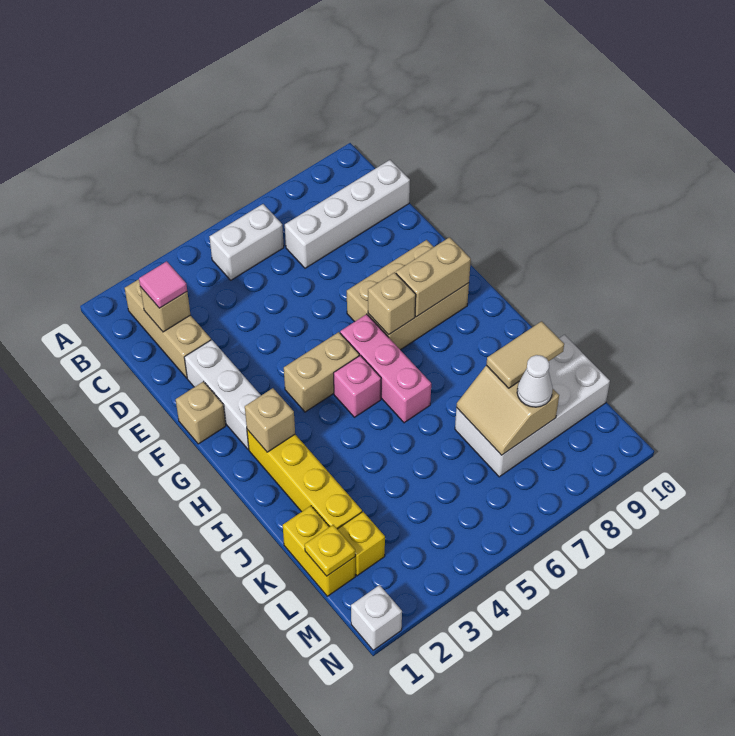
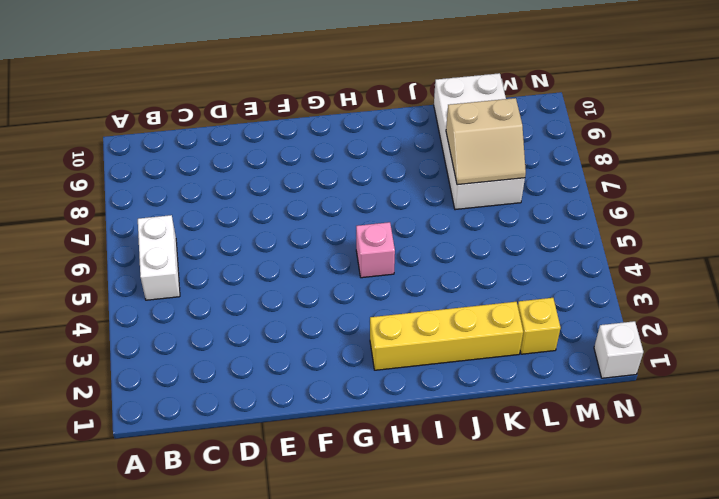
none -> tan brick B2:D2 level 1
none -> white brick C7:C10 level 1
none -> white brick E2:G2 level 1

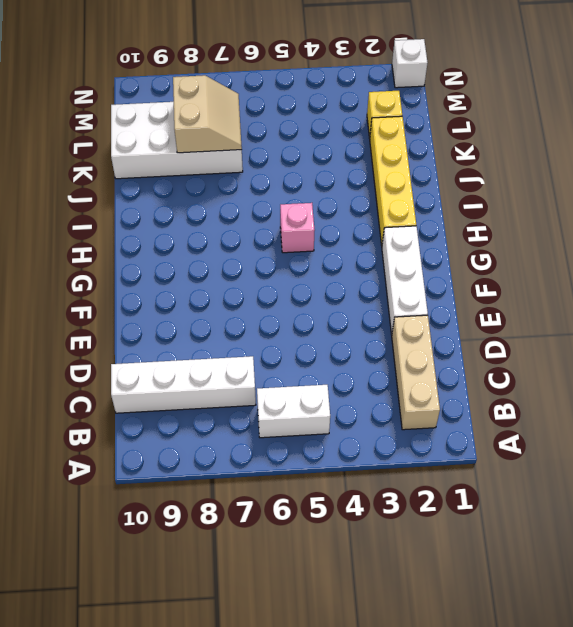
none -> tan brick F1 level 1
none -> tan brick F7:G9 level 1
none -> tan brick G4:G5 level 1

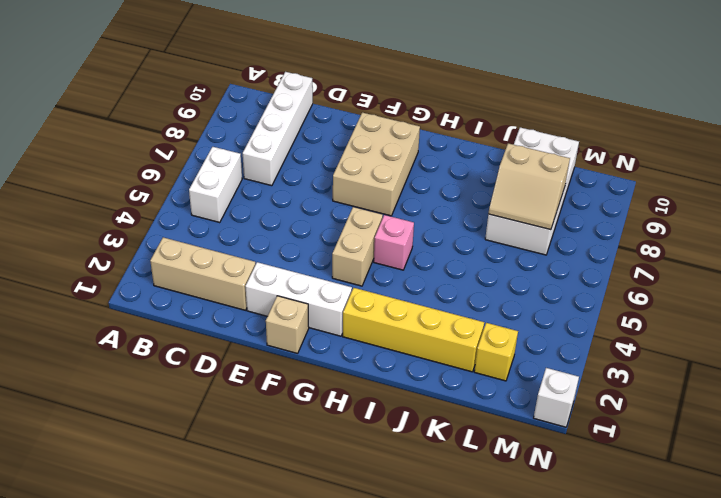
none -> pink brick G6:I6 level 1
none -> yellow brick K1:L1 level 1
none -> tan brick C2 level 2

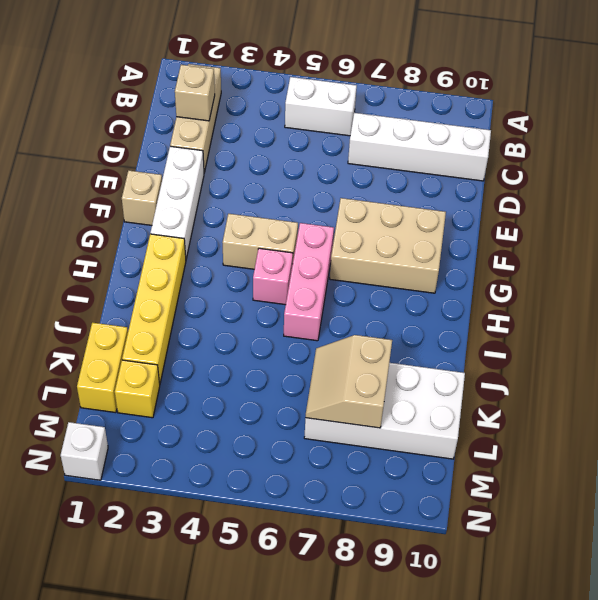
none -> tan brick G7 level 2
none -> tan brick G8:G9 level 2
none -> tan brick H2 level 2

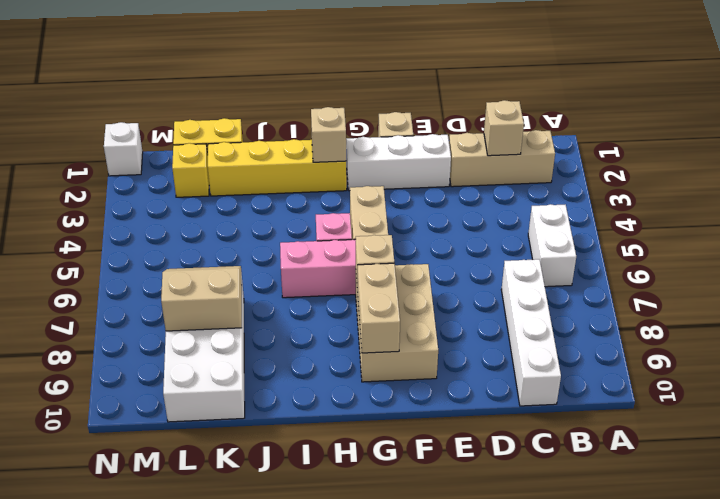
none -> yellow plate L1 level 2
none -> pink tile C2 level 3
none -> tan tile K8:K9 level 3

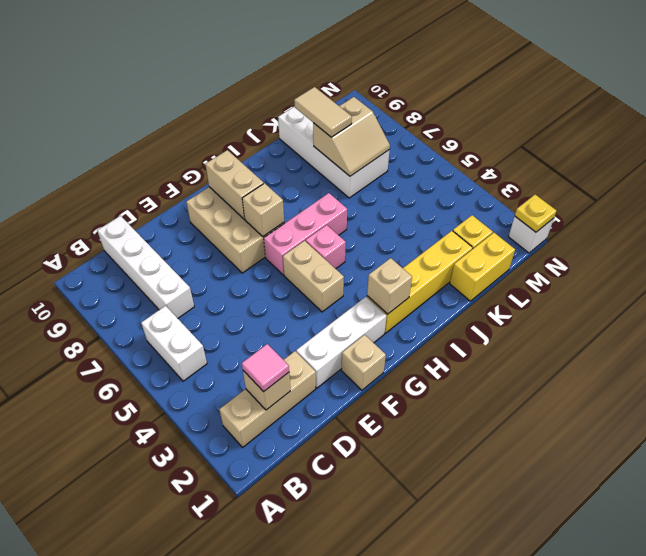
yellow plate N1 level 2 -> yellow plate L1 level 2
none -> white cone L8 level 3

